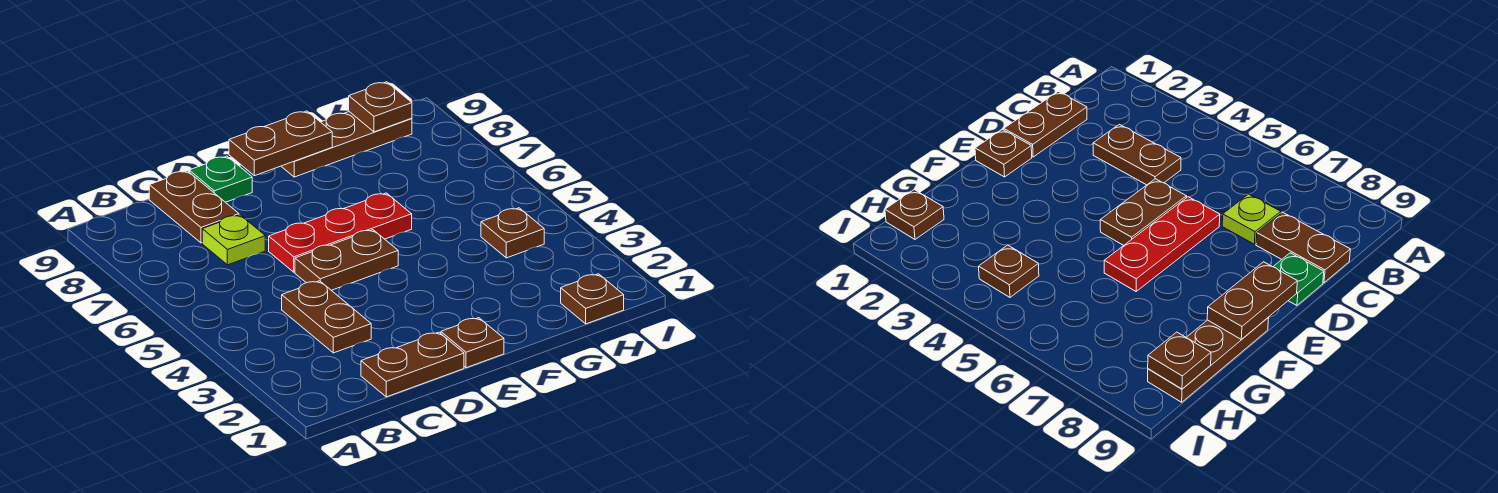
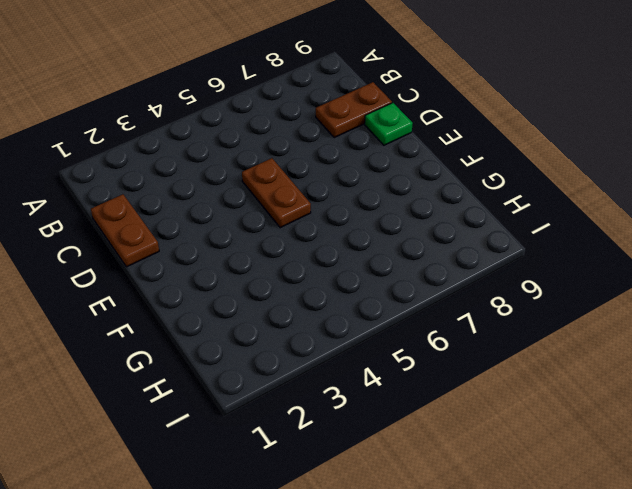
none -> brown plate C3:C4 level 1
none -> lime plate C7 level 1
none -> red plate D6:F6 level 1

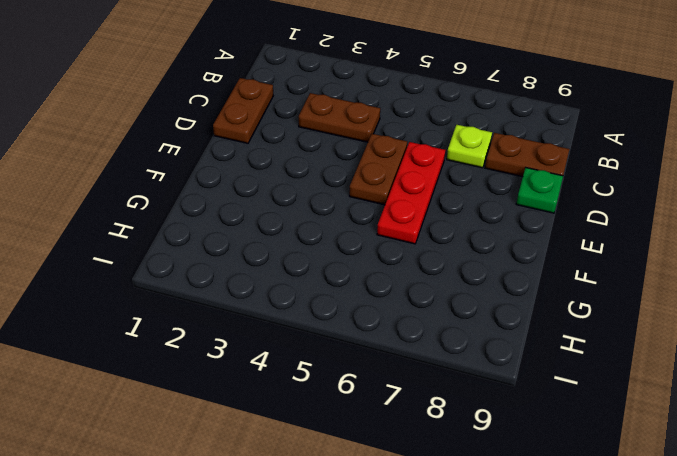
none -> brown plate E1 level 1
none -> brown plate F9:H9 level 1
none -> brown plate H1 level 1

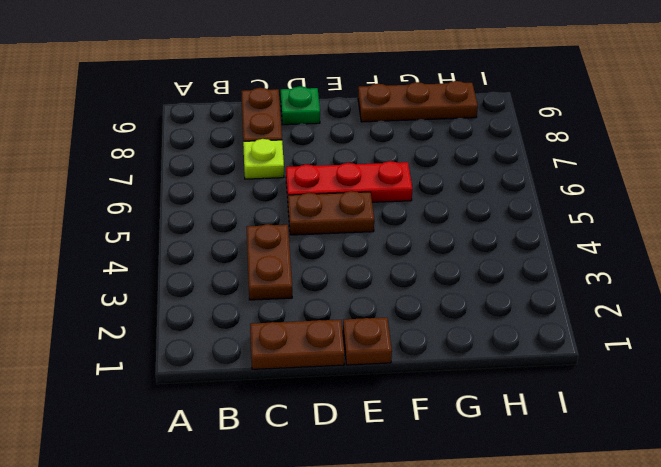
none -> brown plate H1 level 1
none -> brown plate H4 level 1
none -> brown plate E9:F9 level 2

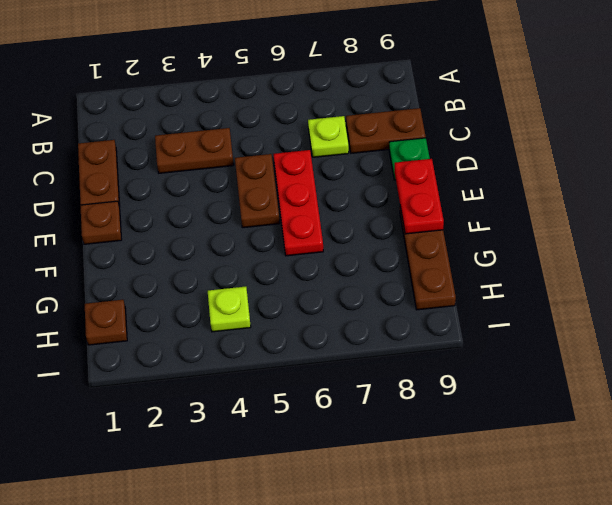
red plate E9:F9 level 2 -> brown plate E9:F9 level 2
lime plate H4 level 1 -> brown plate H4 level 1
none -> brown plate H9 level 2

